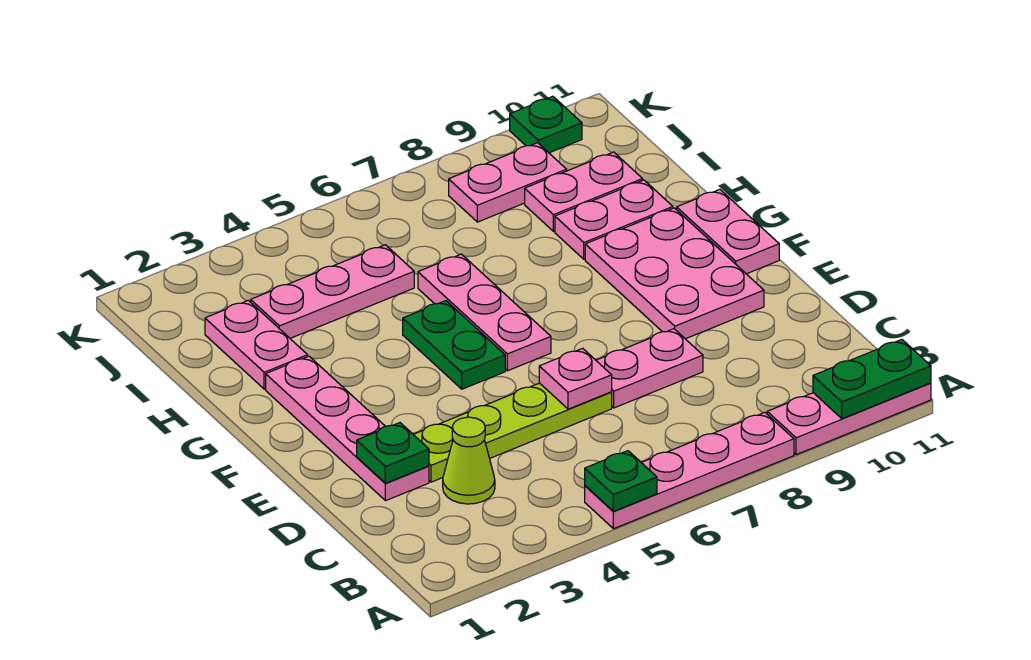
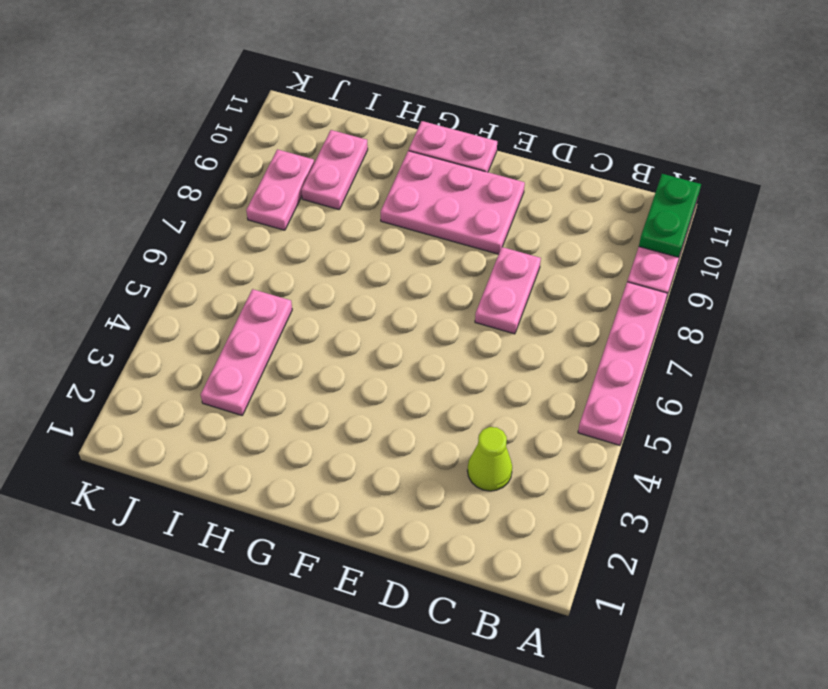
none -> pink plate D2:G2 level 1
none -> lime plate D3:D6 level 1
none -> green plate F5:G5 level 1

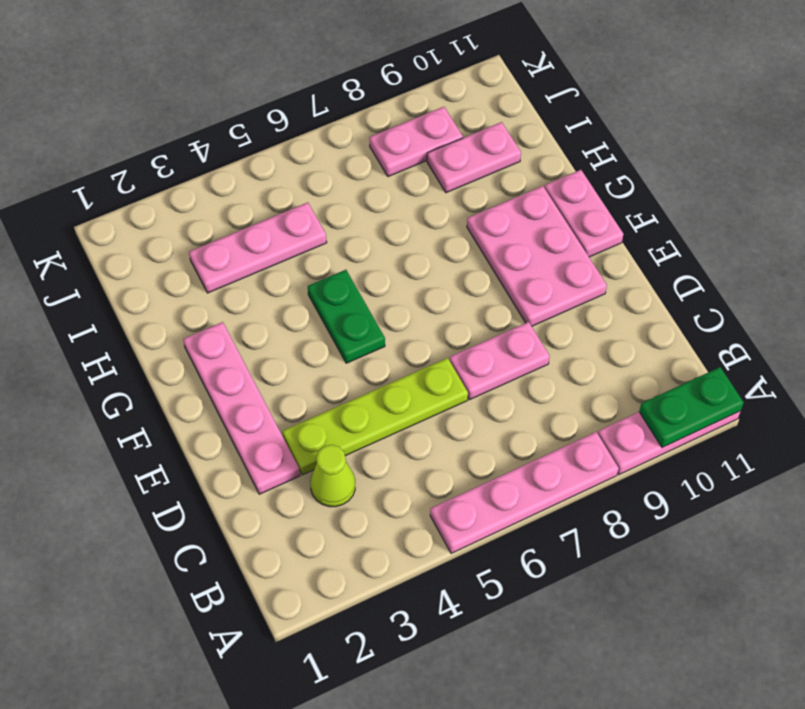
none -> pink plate F6:H6 level 1
none -> pink plate H2:I2 level 1
none -> pink plate H9:H10 level 1

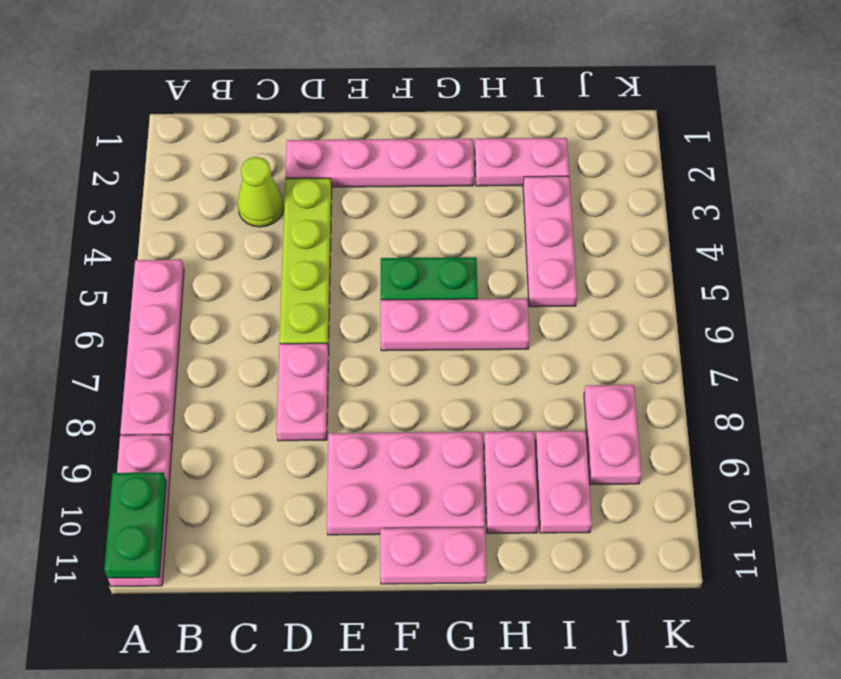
none -> green plate K10 level 1
none -> green plate A5 level 2
none -> green plate D2 level 2

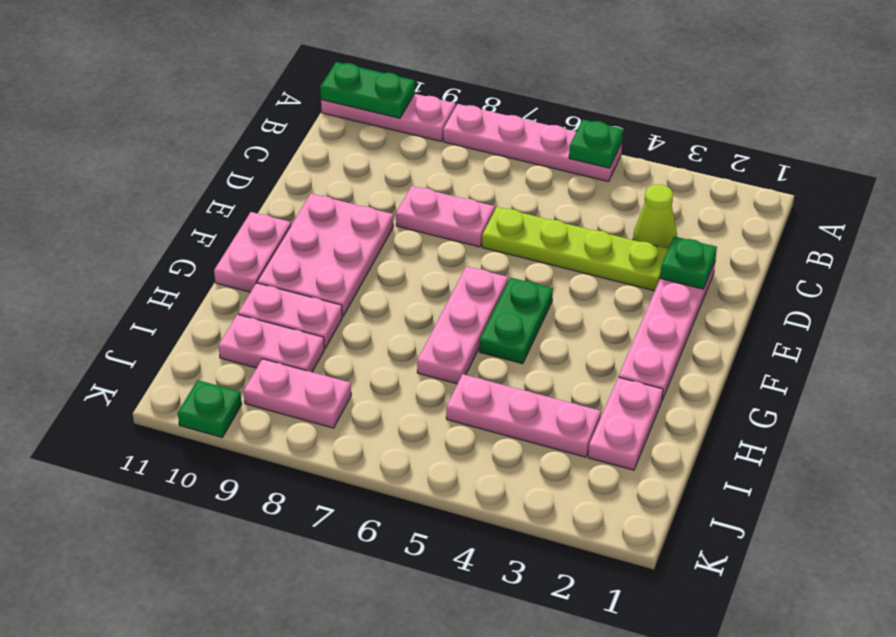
none -> pink plate D6 level 2

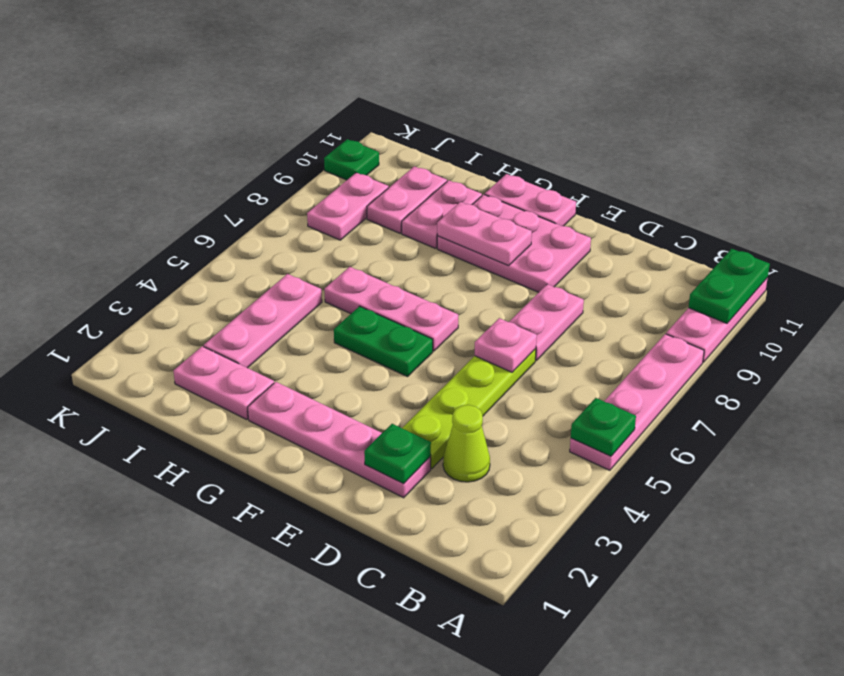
pink plate F9:G9 level 2 -> none

